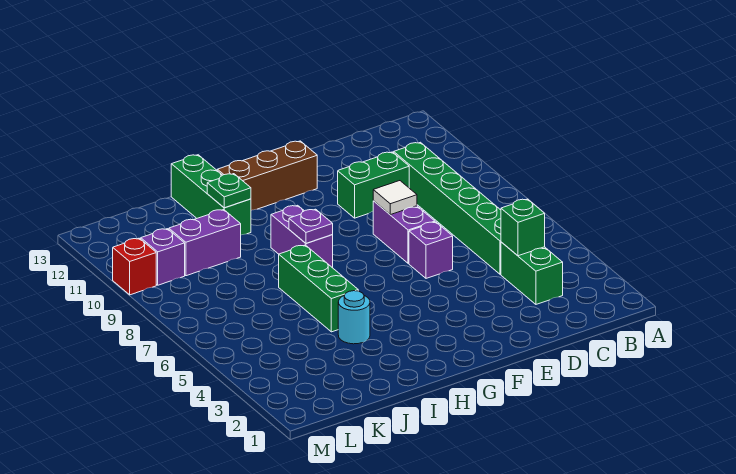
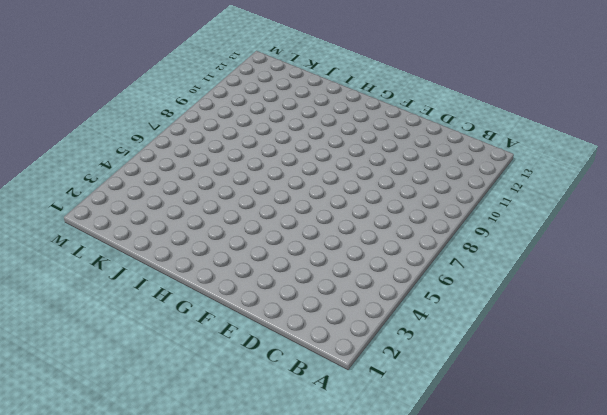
none -> green brick C3:C4 level 1
none -> green brick C5:C10 level 1
none -> green brick D10:E10 level 1

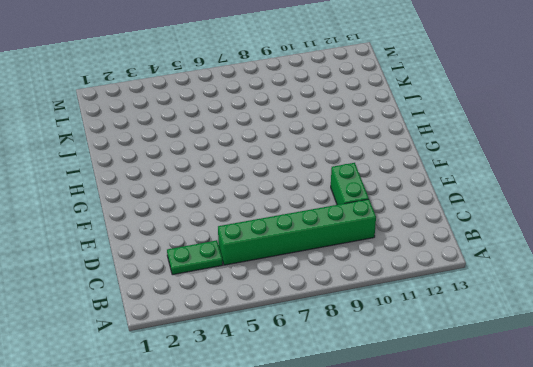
green plate C3:C4 level 1 -> green brick C3:C4 level 1
none -> purple brick E6 level 1
none -> purple brick E7:E8 level 1
none -> brown brick F12:H12 level 1

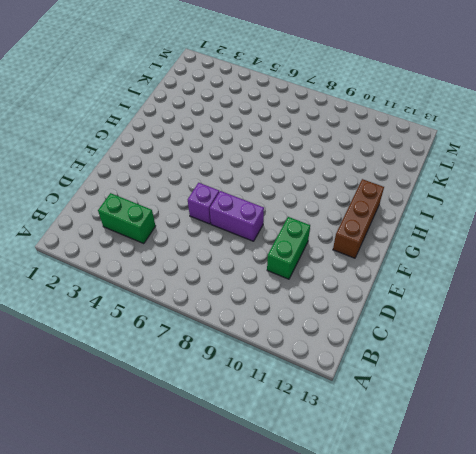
none -> green brick C5:C10 level 1
none -> purple brick H8:H9 level 1
none -> cyan round brick I4 level 1

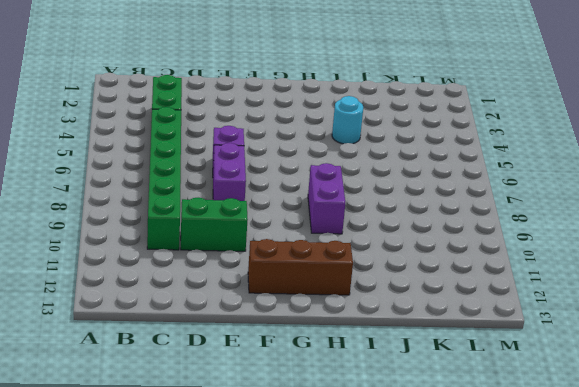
none -> green brick I5:I7 level 1
none -> green brick I11:I13 level 1
none -> purple brick J10:K10 level 1

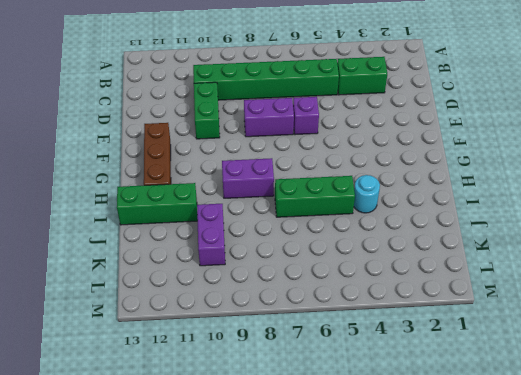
none -> purple brick L10 level 1
none -> red brick M10 level 1
none -> green brick C4 level 2

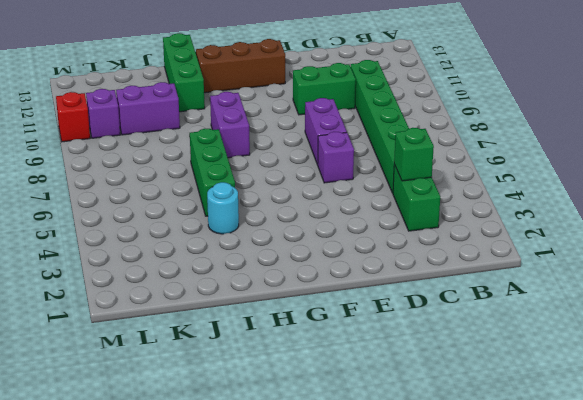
none -> white tile E8 level 2
none -> purple plate H8 level 2
none -> green plate I11 level 2

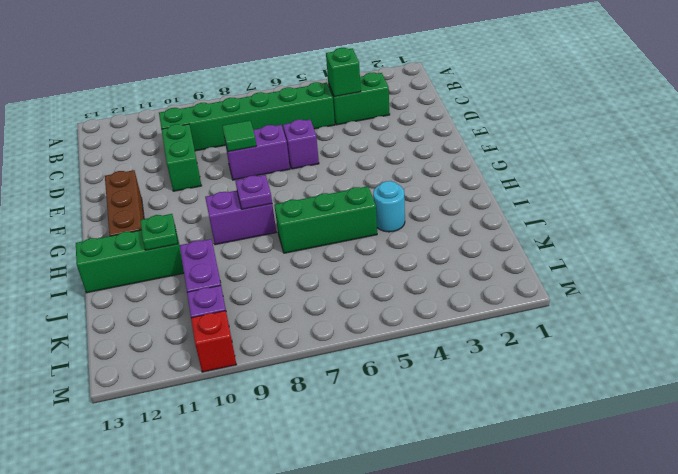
green tile E8 level 2 -> white tile E8 level 2

